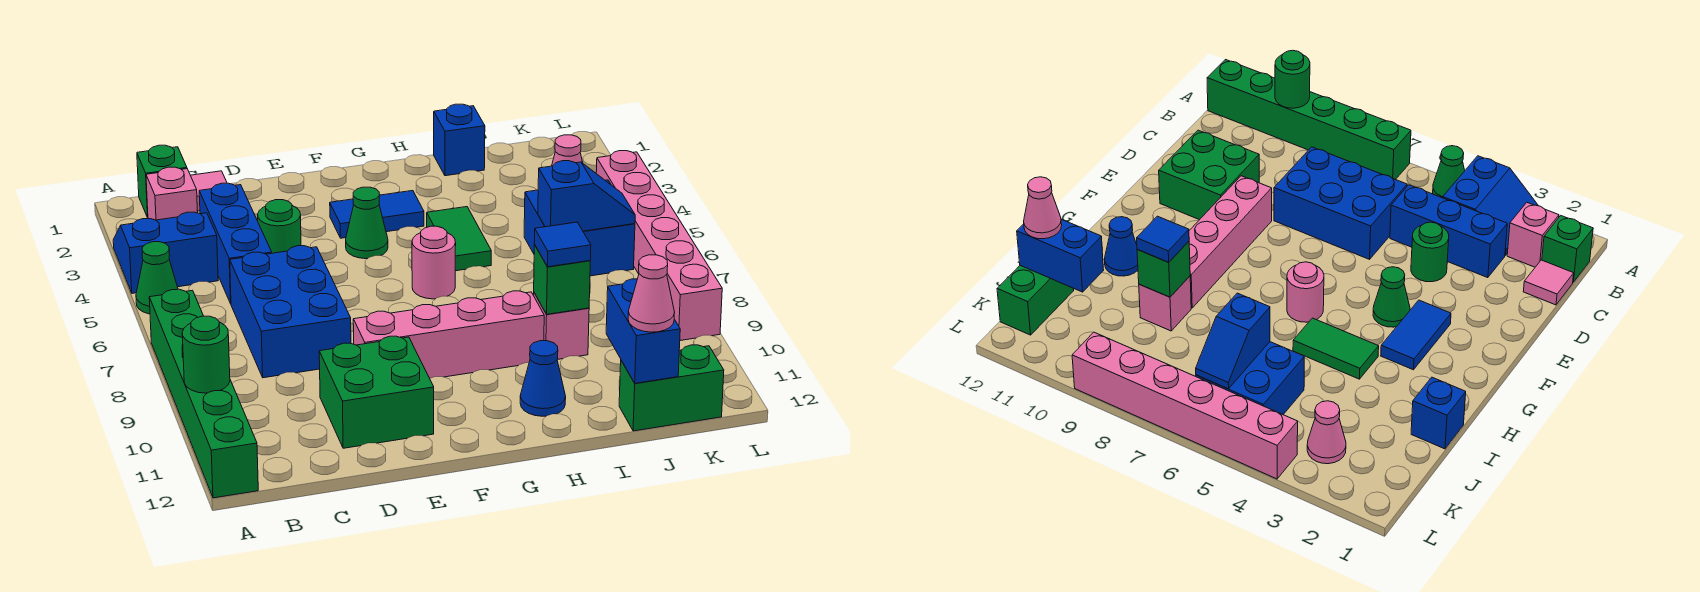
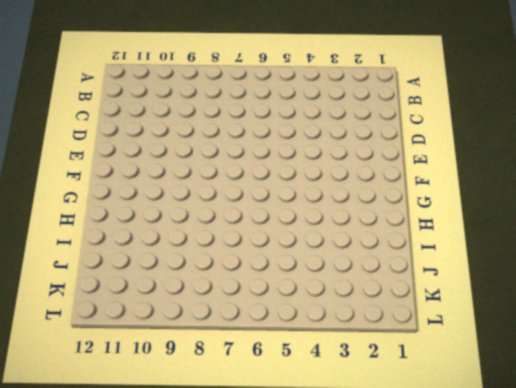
none -> blue slope A3:B4 level 1 top 4
none -> green cone A5 level 1
none -> green brick A7:A12 level 1

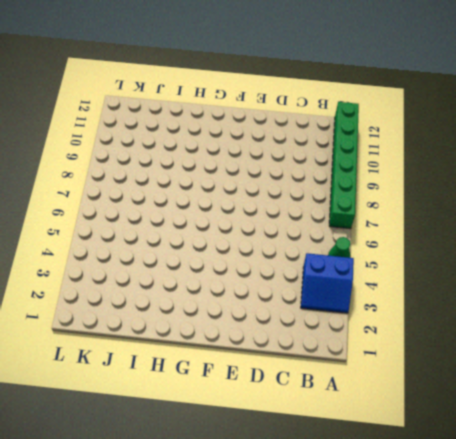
none -> green brick B1 level 1
none -> pink brick B2 level 1
none -> pink tile C1 level 1

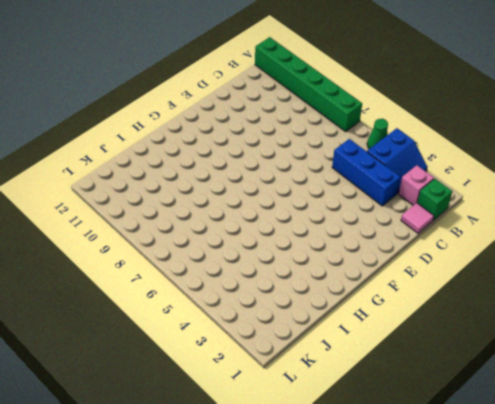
none -> blue brick C6:D8 level 1
none -> green round brick D4 level 1
none -> green brick D10:E11 level 1

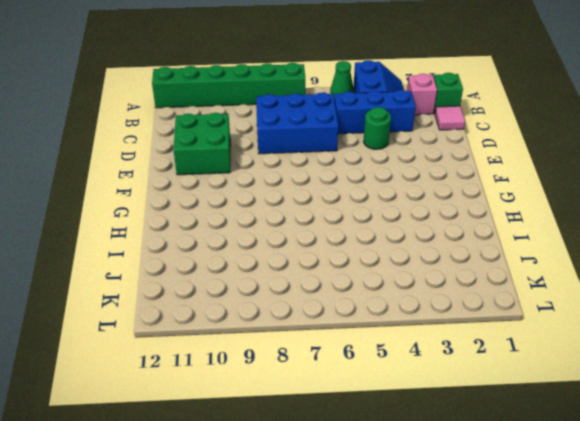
none -> pink brick E9:H9 level 1
none -> blue tile F3:G3 level 1
none -> green cone F4 level 1

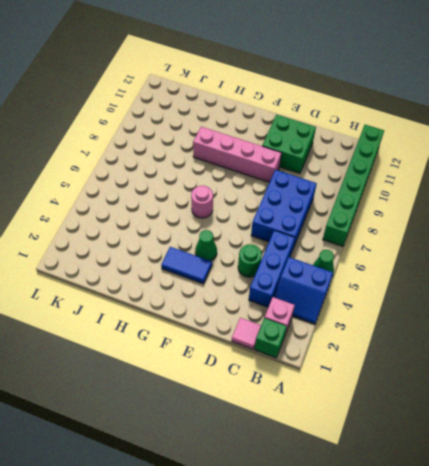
none -> green tile H4:H5 level 1
none -> blue cone H11 level 1
none -> blue brick I1 level 1

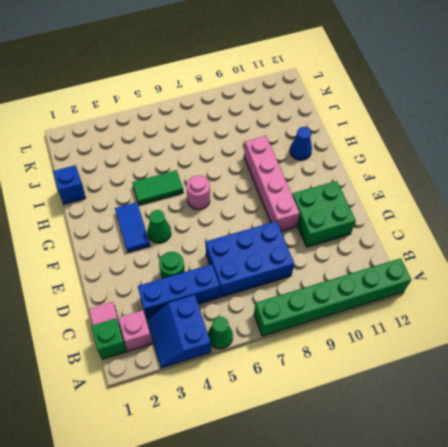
none -> pink brick I9 level 1
none -> blue brick J5:K6 level 1
none -> green brick J12:K12 level 1

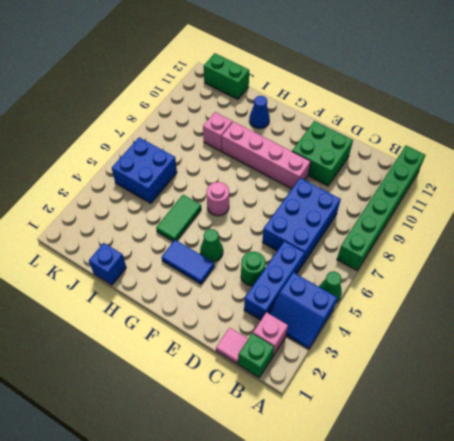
none -> pink cone K3 level 1
none -> pink brick L4:L9 level 1
none -> green round brick A10 level 2

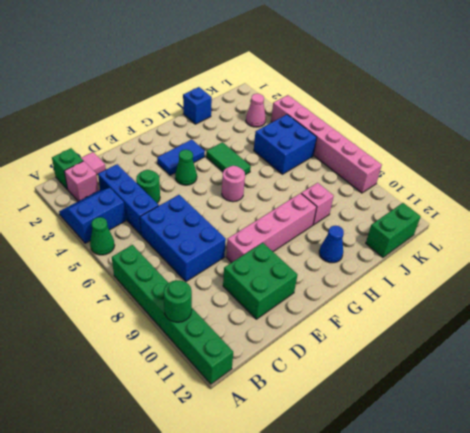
none -> green brick I9 level 2
none -> blue slope J6:K6 level 2 top J
none -> blue brick J11:J12 level 2

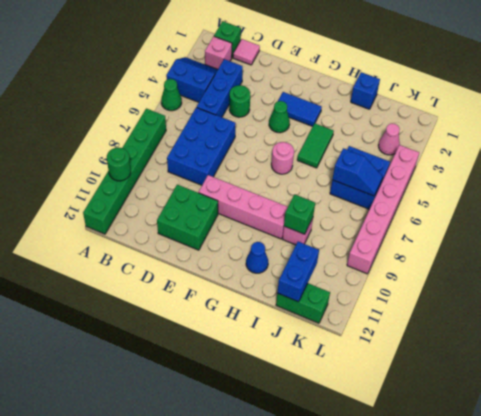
none -> blue tile I9 level 3
none -> pink cone J12 level 3

